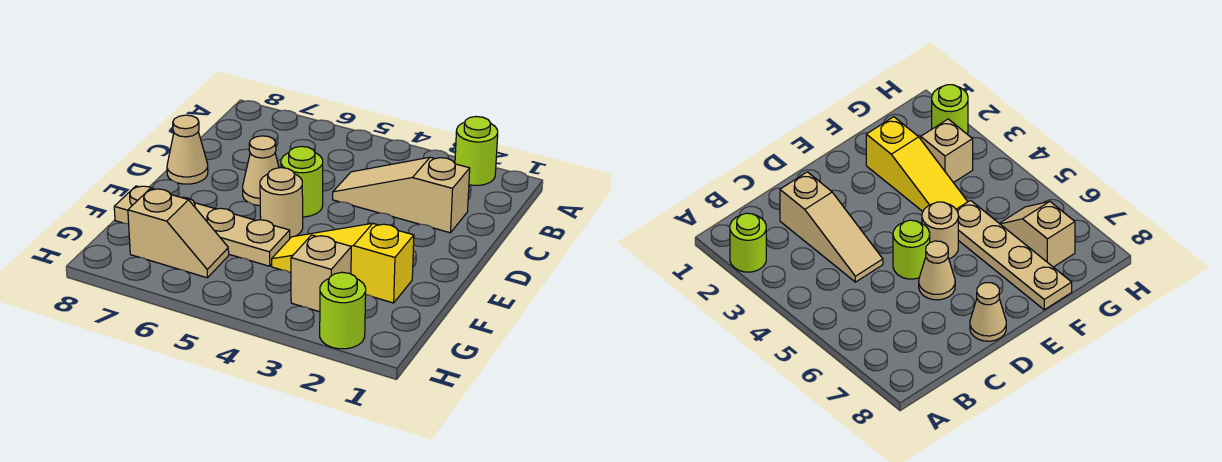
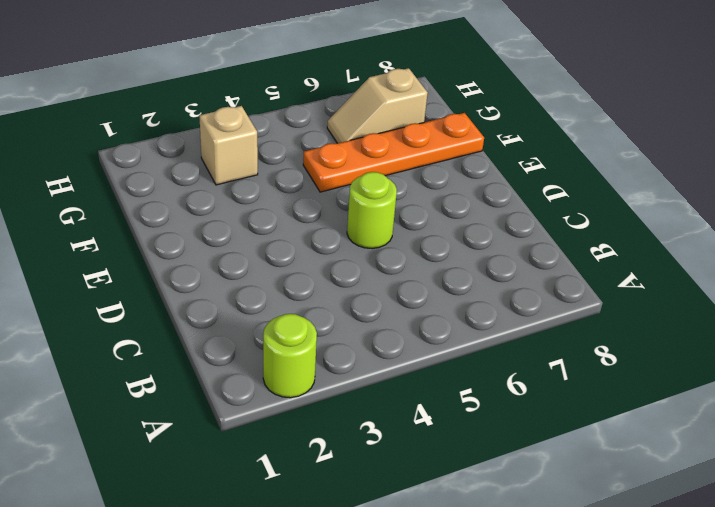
orange plate F5:F8 level 1 -> tan plate F5:F8 level 1
none -> tan slope C2:C4 level 1 top 2
none -> tan cone D6 level 1

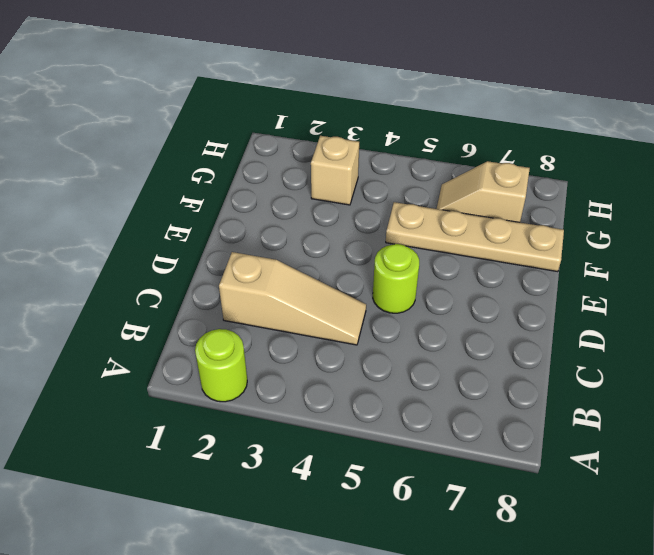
none -> tan cone D6 level 1
none -> tan cone D8 level 1

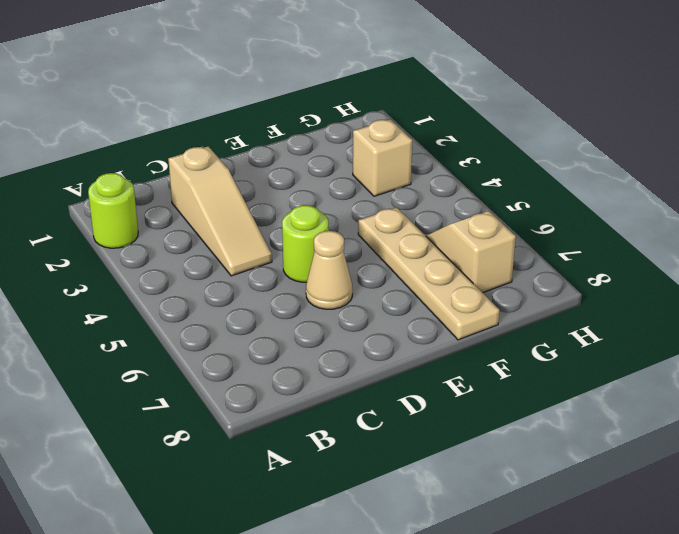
none -> tan cone D8 level 1
none -> tan round brick E5 level 1

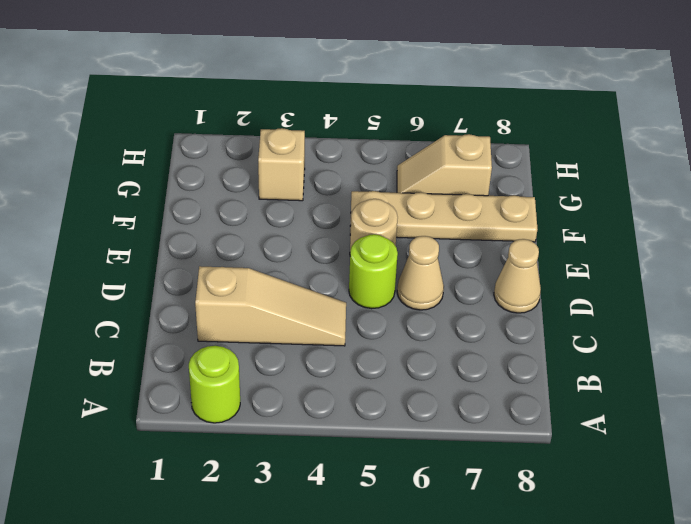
none -> yellow slope F2:F4 level 1 top 2
none -> lime round brick H2 level 1

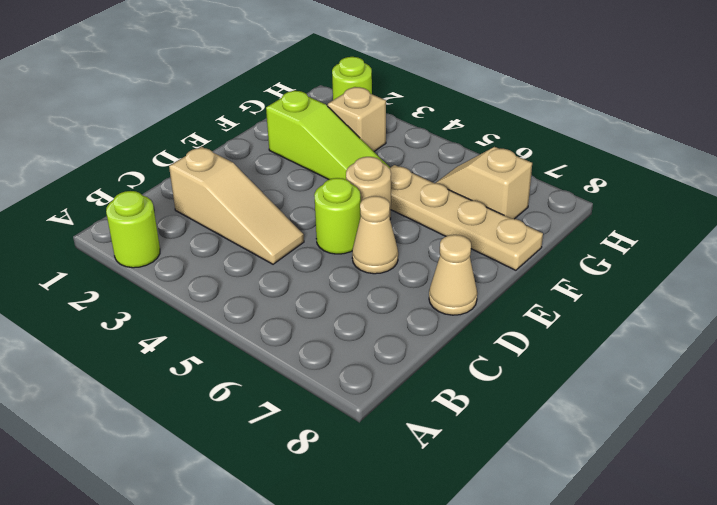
lime slope F2:F4 level 1 top 2 -> yellow slope F2:F4 level 1 top 2

